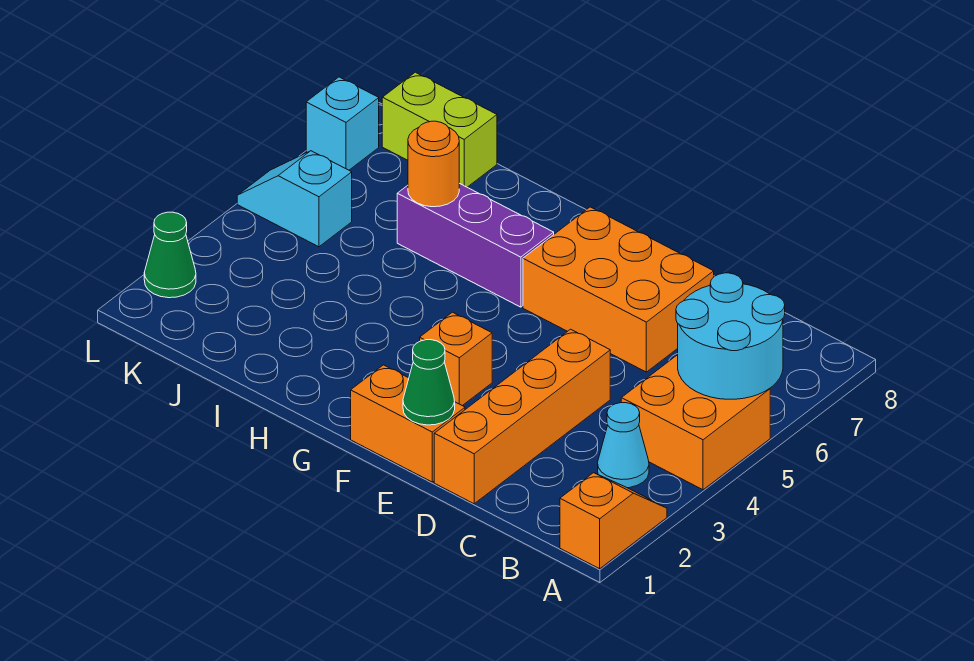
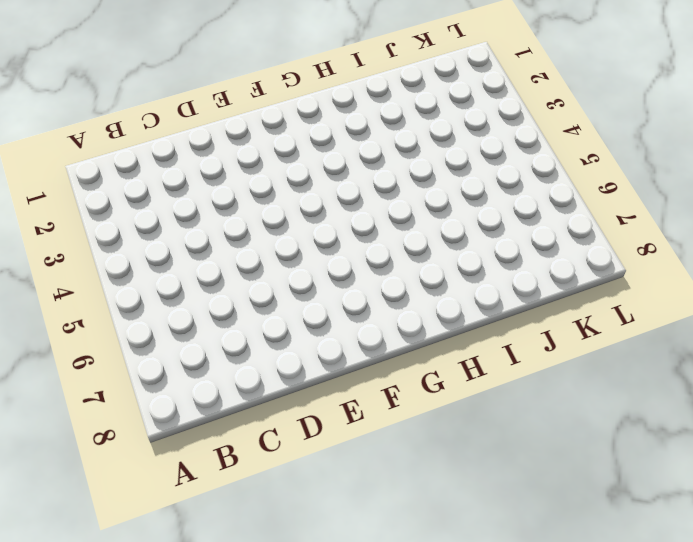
none -> orange slope A1:A2 level 1 top 1
none -> orange brick A4:B5 level 1
none -> cyan cone B3 level 1

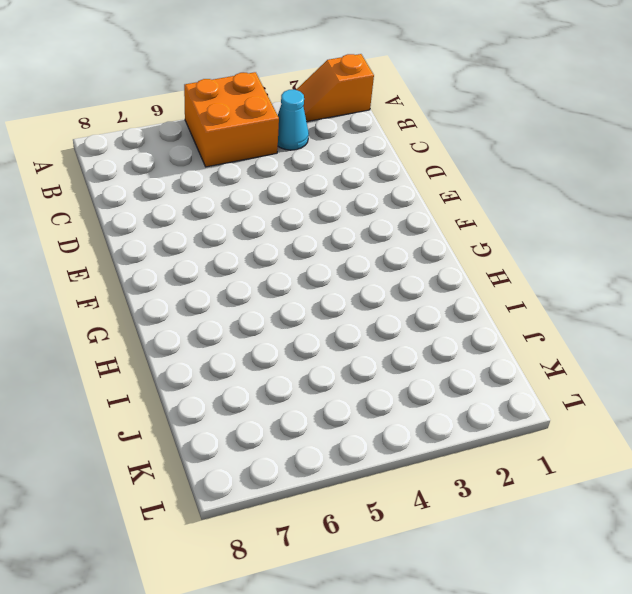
none -> orange brick D1:D4 level 1
none -> orange brick D6:F7 level 1
none -> orange brick E1:F1 level 1

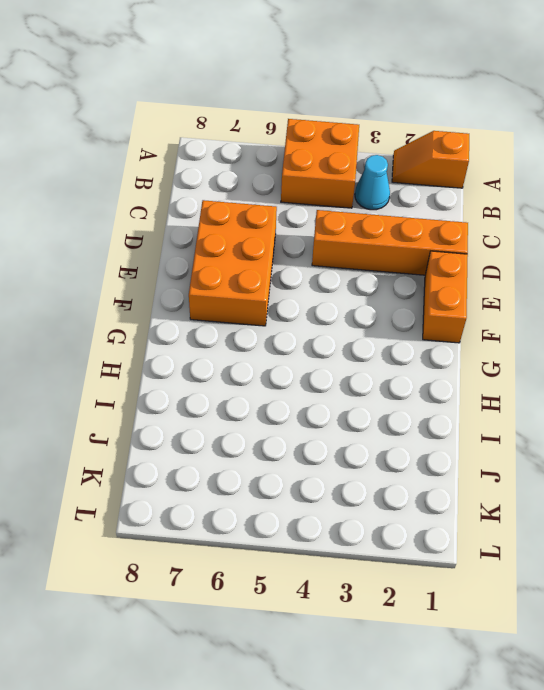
none -> orange brick F3 level 1
none -> purple brick G6:I6 level 1
none -> lime brick J8:K8 level 1

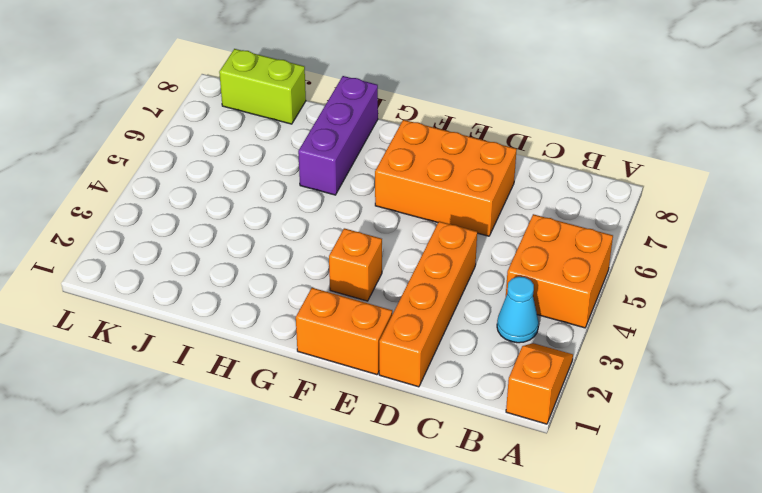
purple brick H6:H8 level 1 -> purple brick G6:I6 level 1
none -> cyan slope K5:L5 level 1 top K
none -> green cone L2 level 1
none -> cyan brick L7 level 1

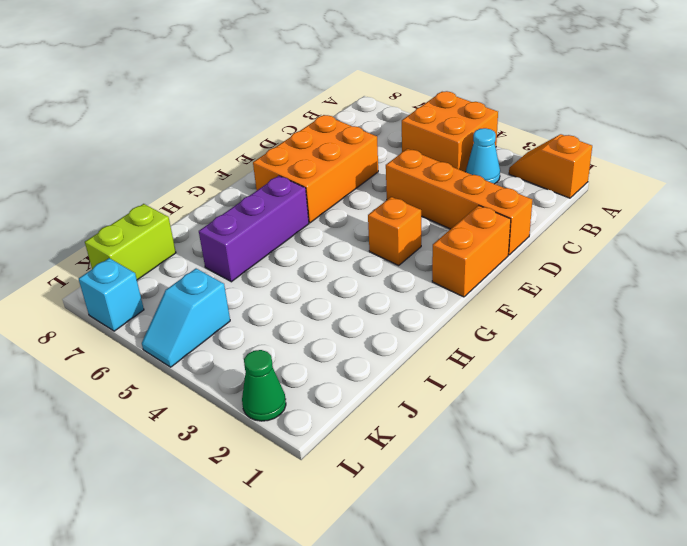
none -> cyan round brick A5:B6 level 2
none -> green cone E1 level 2
none -> orange round brick I6 level 2

